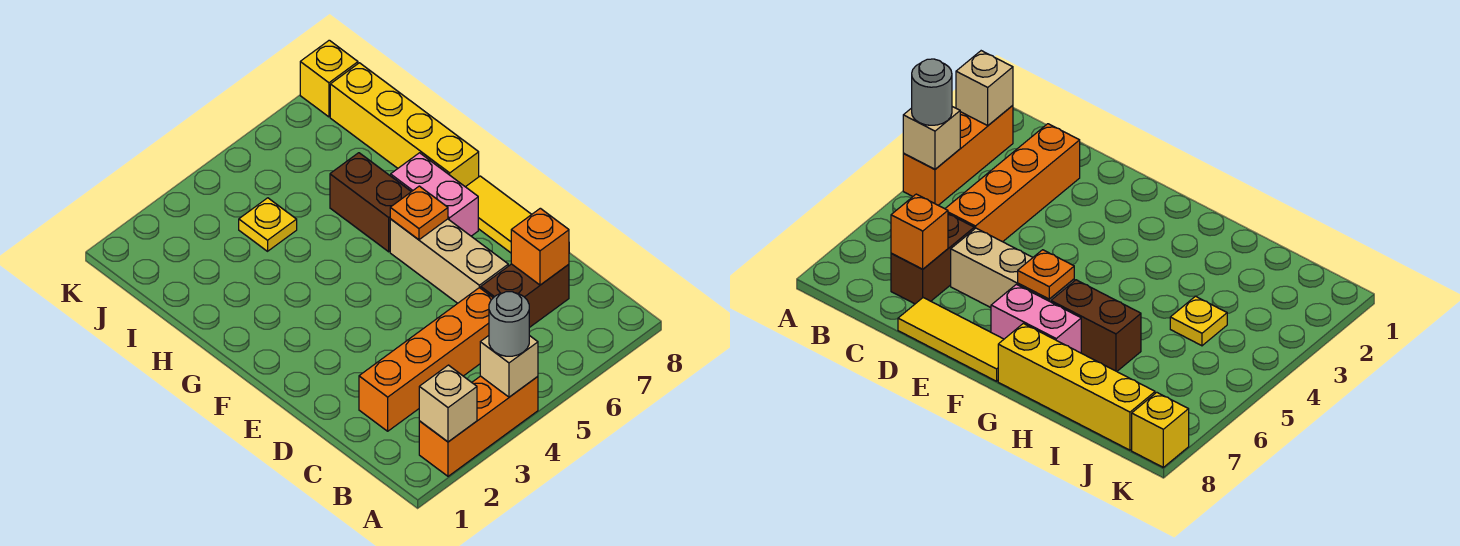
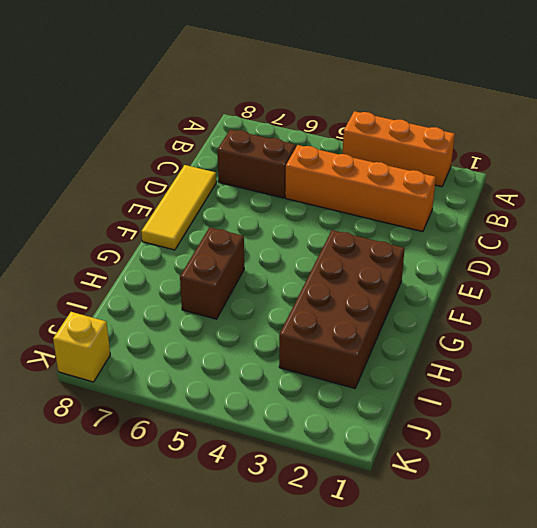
brown brick F2:I3 level 1 -> none
none -> tan brick D6:F6 level 1
none -> pink brick F7:G7 level 1
none -> yellow brick G8:J8 level 1

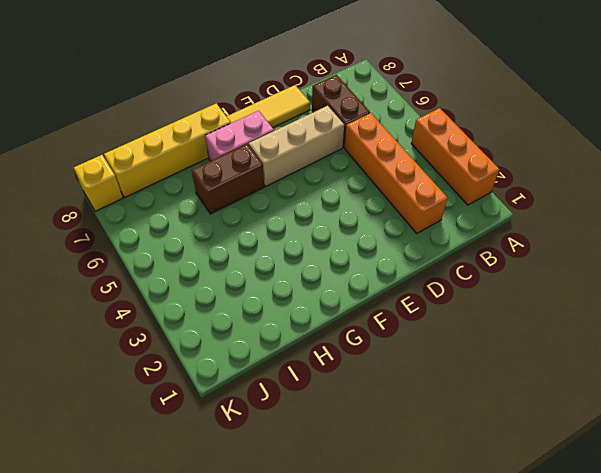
none -> yellow plate I4 level 1
none -> tan brick A2 level 2
none -> tan brick A4 level 2

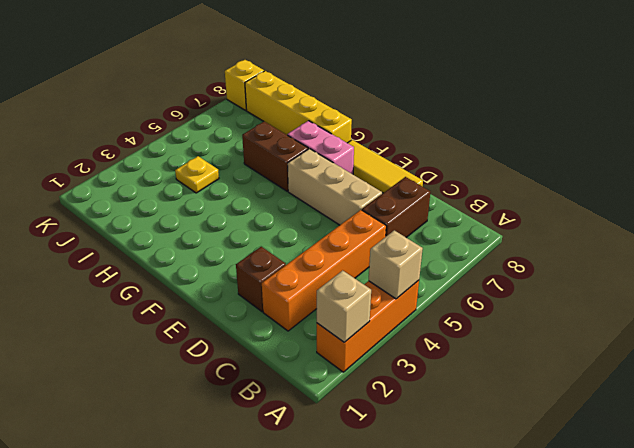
brown brick D2 level 1 -> none
none -> orange brick C7 level 2
none -> orange plate F6 level 2
none -> grey round brick A4 level 3

